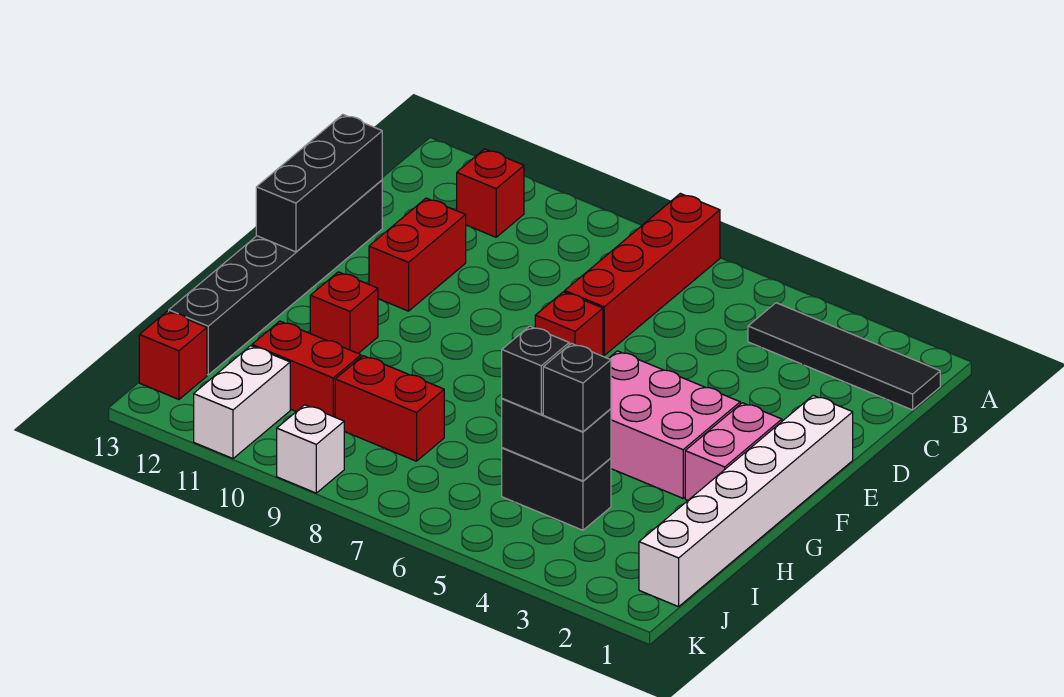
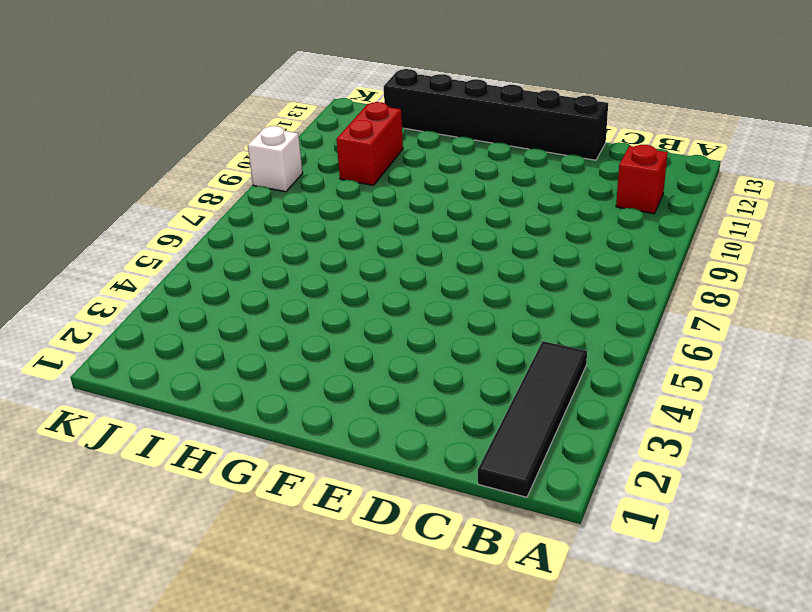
none -> red brick A7:D7 level 1
none -> red brick D11:E11 level 1
none -> white brick E1:J1 level 1

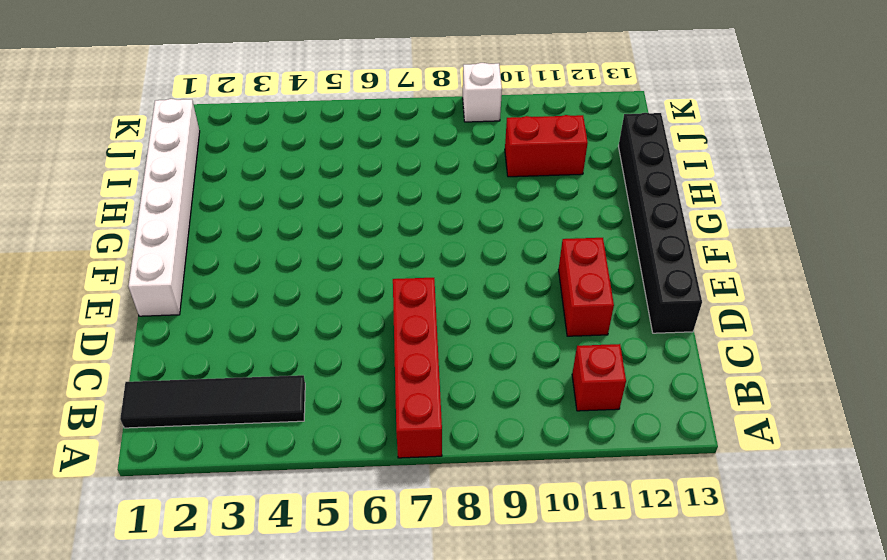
none -> red brick E7 level 1
none -> pink brick F2:G2 level 1
none -> pink brick F3:G5 level 1

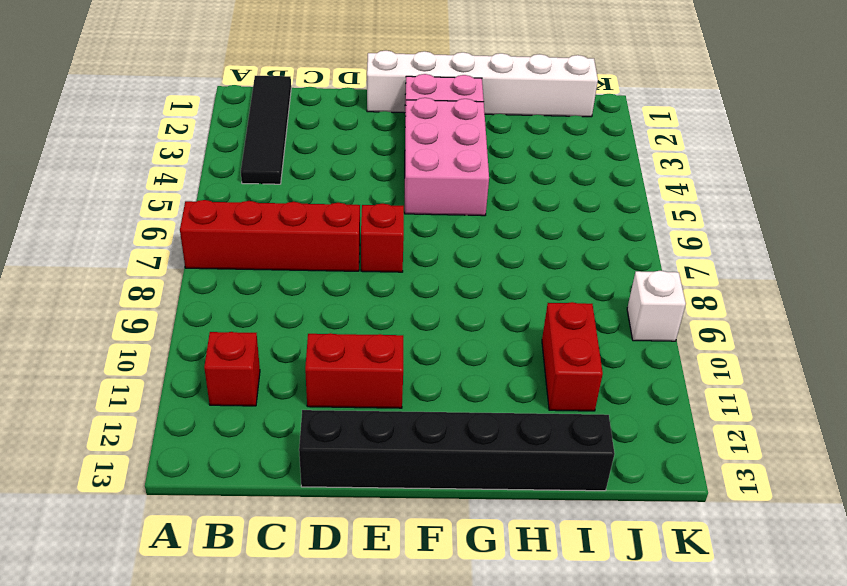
none -> red brick G11 level 1
none -> black brick I4:I5 level 1
none -> red brick I8:I9 level 1

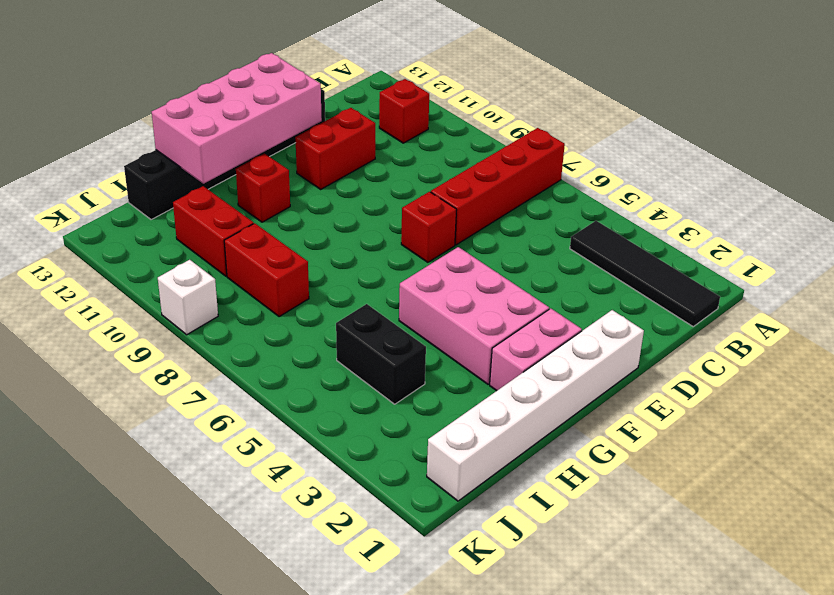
pink brick E12:H13 level 2 -> black brick D13:F13 level 2
none -> white brick J11:K11 level 1
none -> red brick J13 level 1
none -> black brick I4:I5 level 2

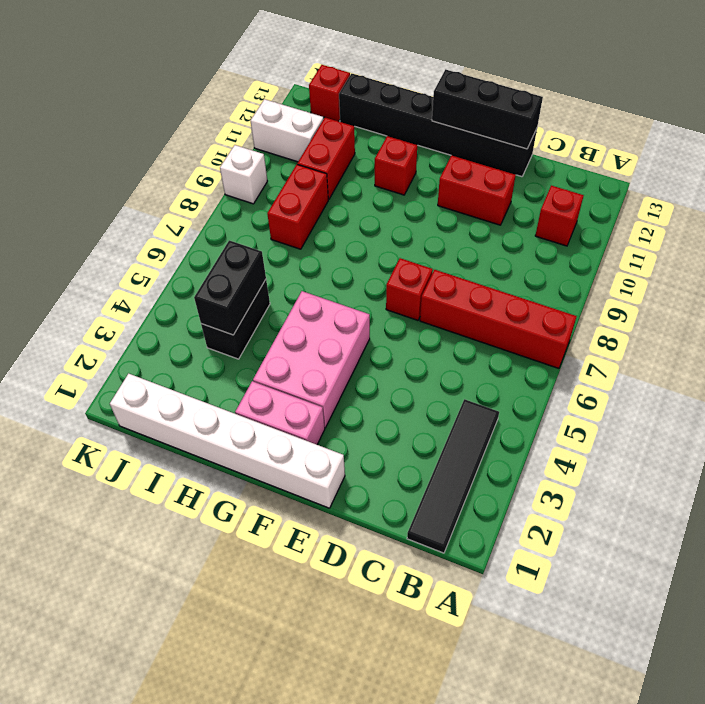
none -> black brick I4 level 3
none -> black brick I5 level 3

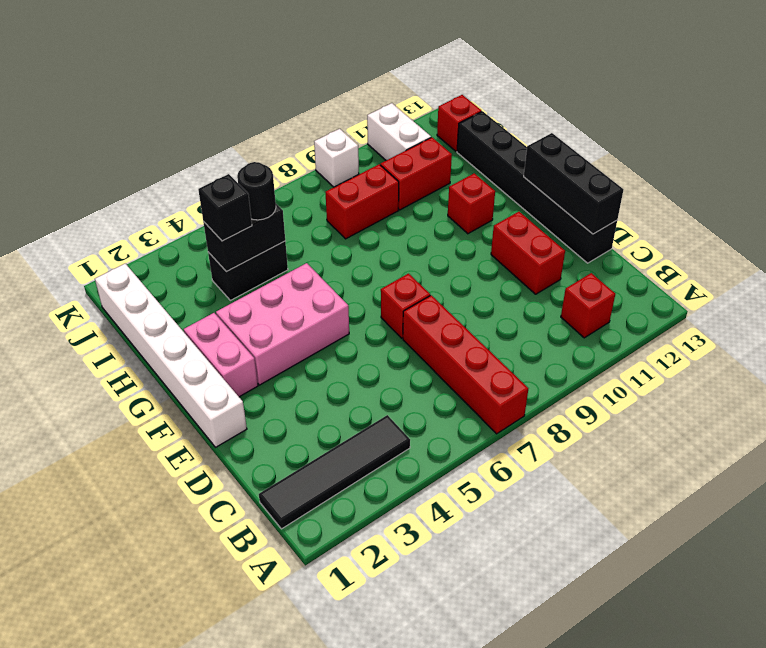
black round brick I5 level 3 -> black brick I5 level 3

